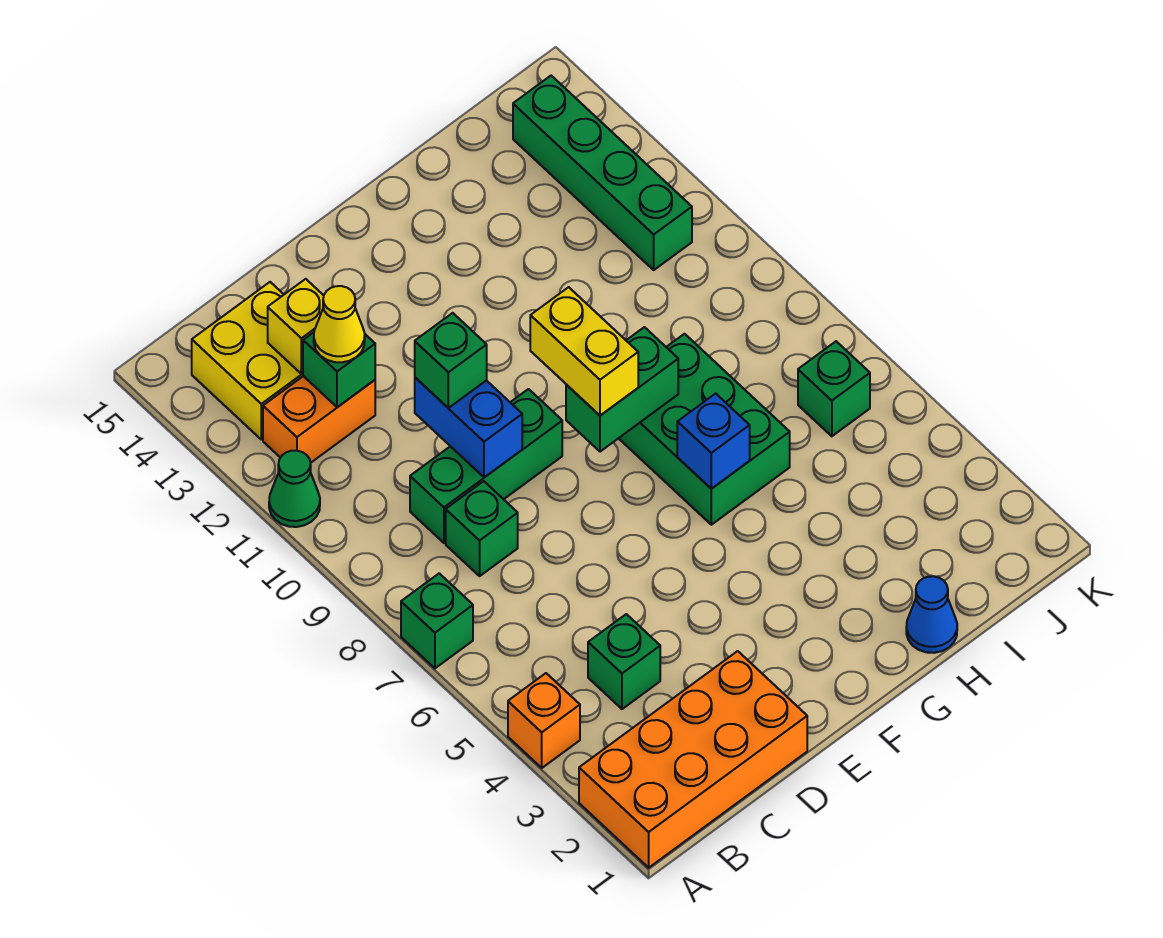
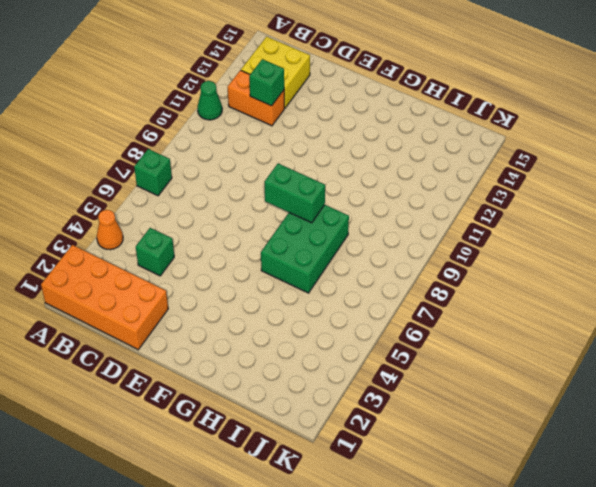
orange cone A4 level 1 -> orange brick A4 level 1
none -> green brick C8 level 1
none -> green brick C9:E9 level 1
none -> blue cone H1 level 1

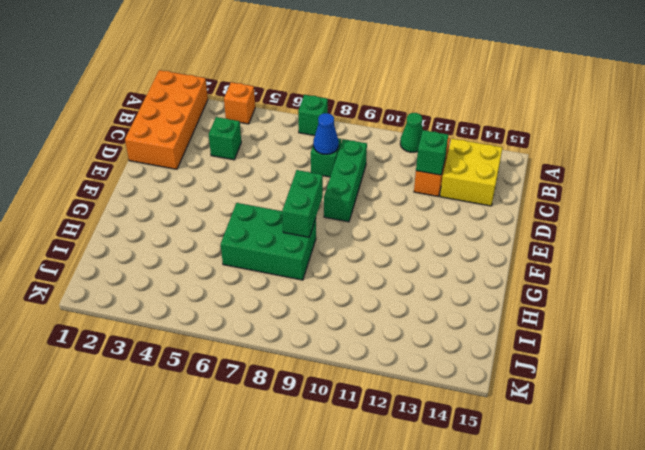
blue cone C8 level 2 -> blue cone H1 level 1
none -> green brick J6 level 1
none -> green brick J11:J14 level 1
none -> yellow brick C13 level 2

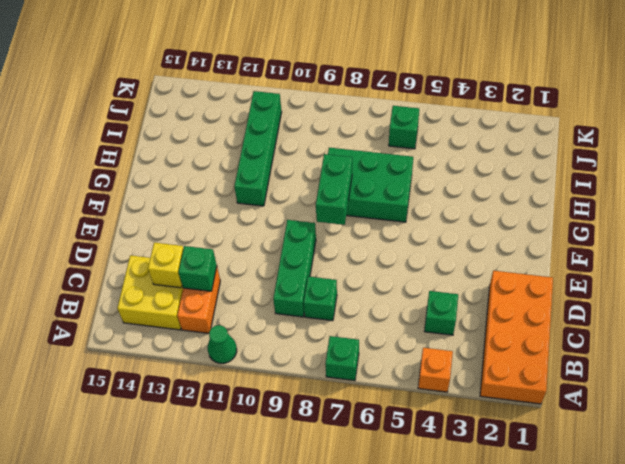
green brick G11:J11 level 1 -> green brick J11:J14 level 1
none -> blue cone H1 level 1
none -> blue brick D9:D10 level 2
none -> blue brick G6 level 2

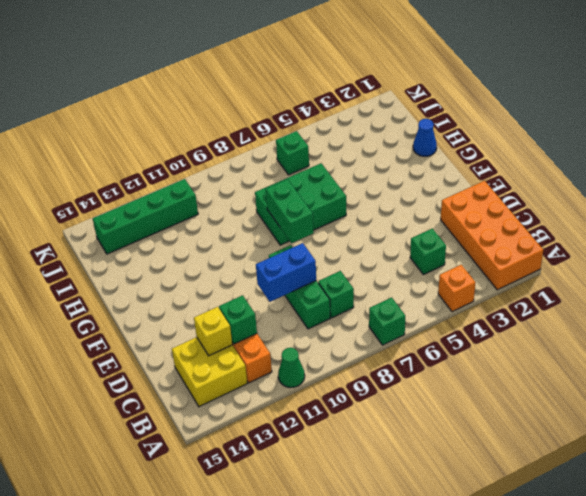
none -> blue brick G6 level 2
none -> yellow cone C12 level 3
none -> green brick D10 level 3

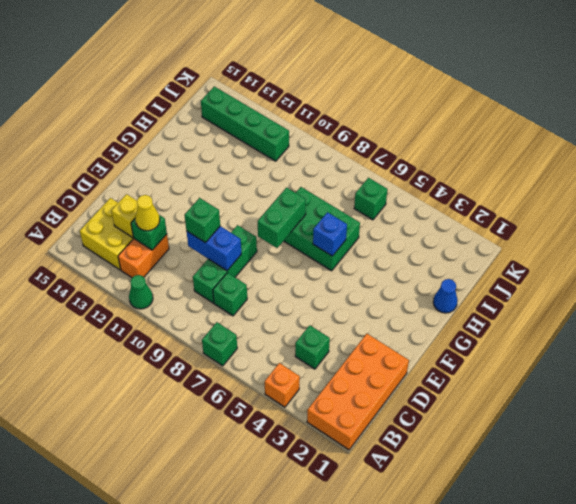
none -> yellow brick F8:F9 level 3

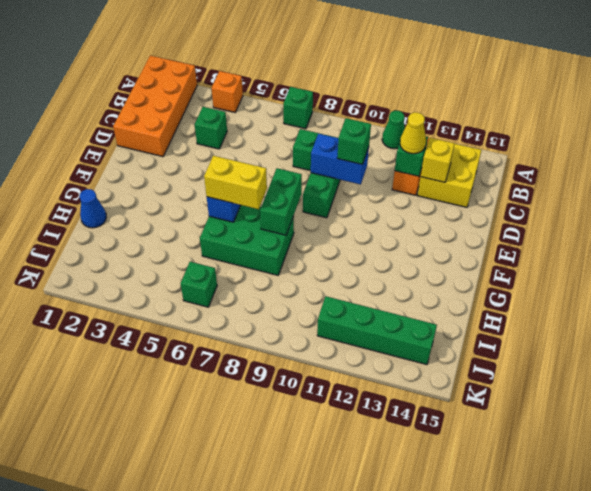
yellow brick G6:G7 level 3 -> yellow brick F8:F9 level 3

